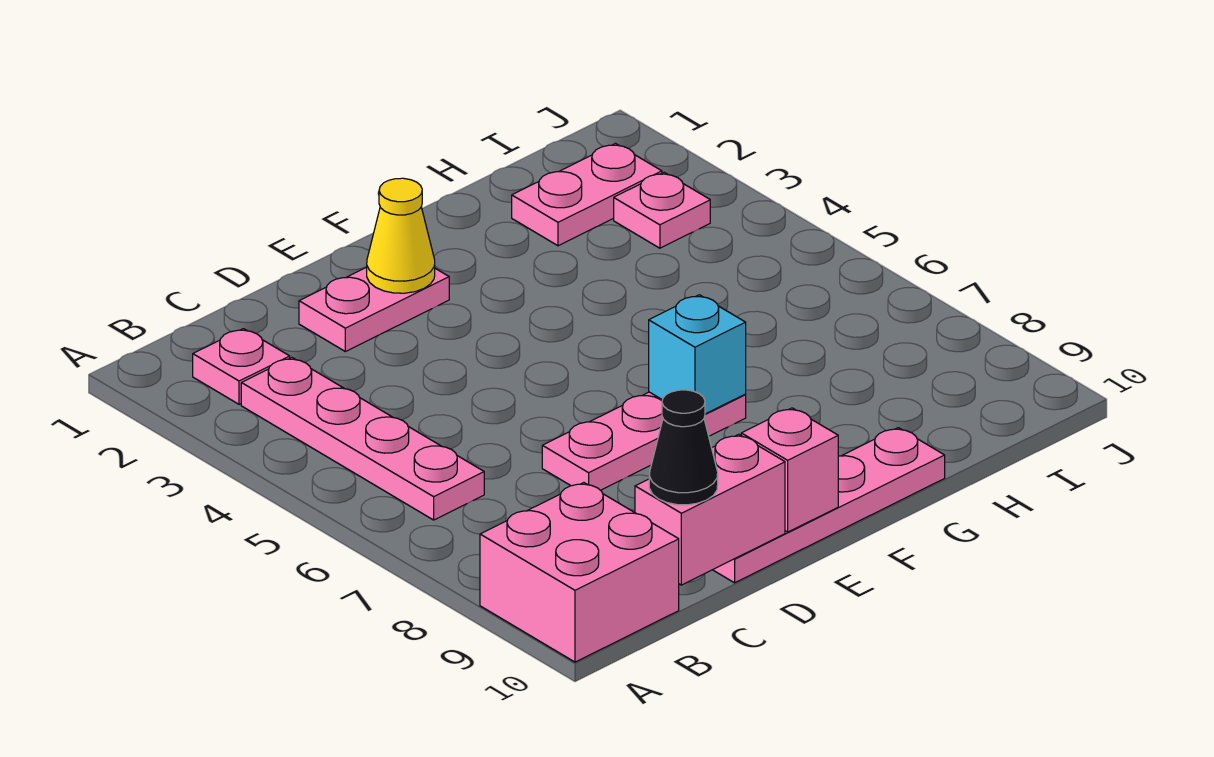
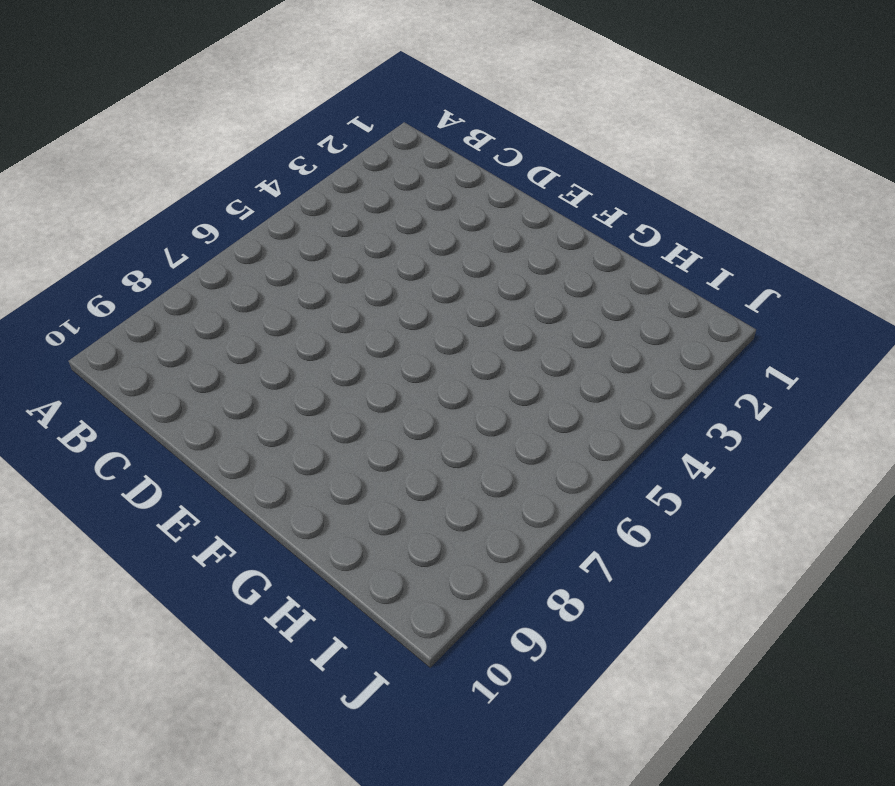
none -> pink brick A9:B10 level 1
none -> pink plate B2 level 1
none -> pink plate B3:B6 level 1

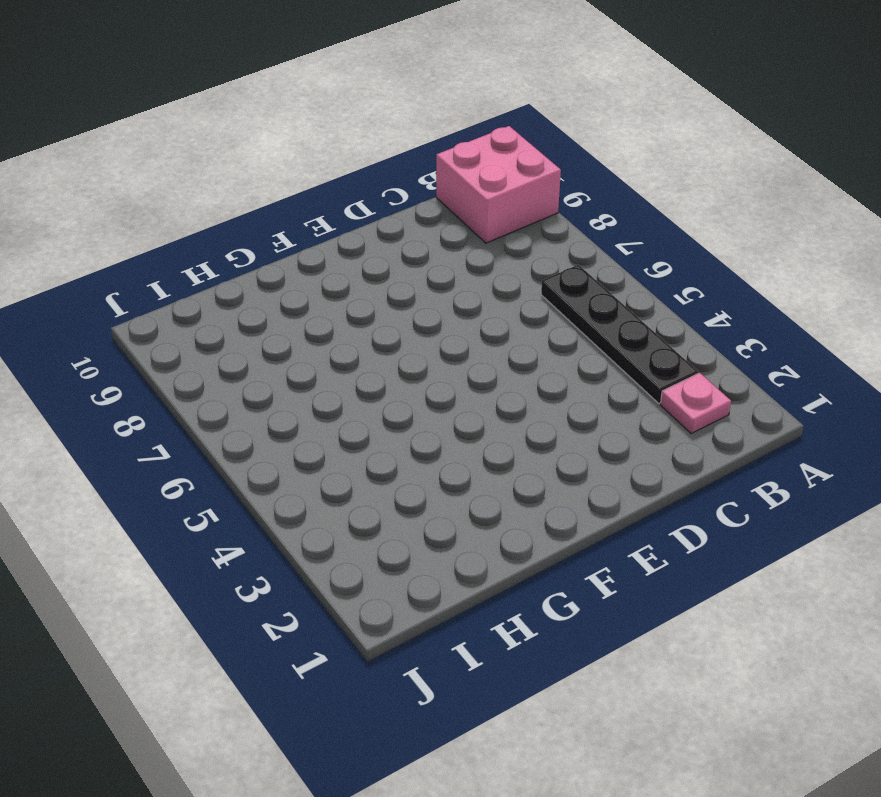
black plate B3:B6 level 1 -> pink plate B3:B6 level 1
none -> pink plate D2:E2 level 1
none -> pink plate D7:F7 level 1
none -> pink plate D10:G10 level 1

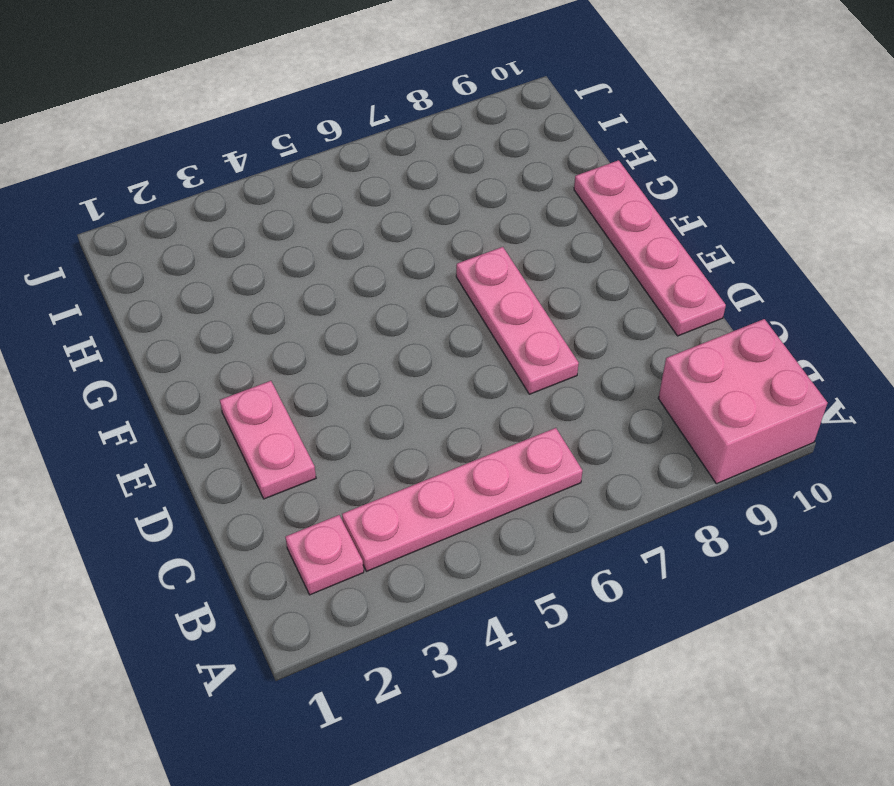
none -> pink plate H2:I2 level 1
none -> pink plate I3 level 1
none -> pink brick C10:D10 level 2

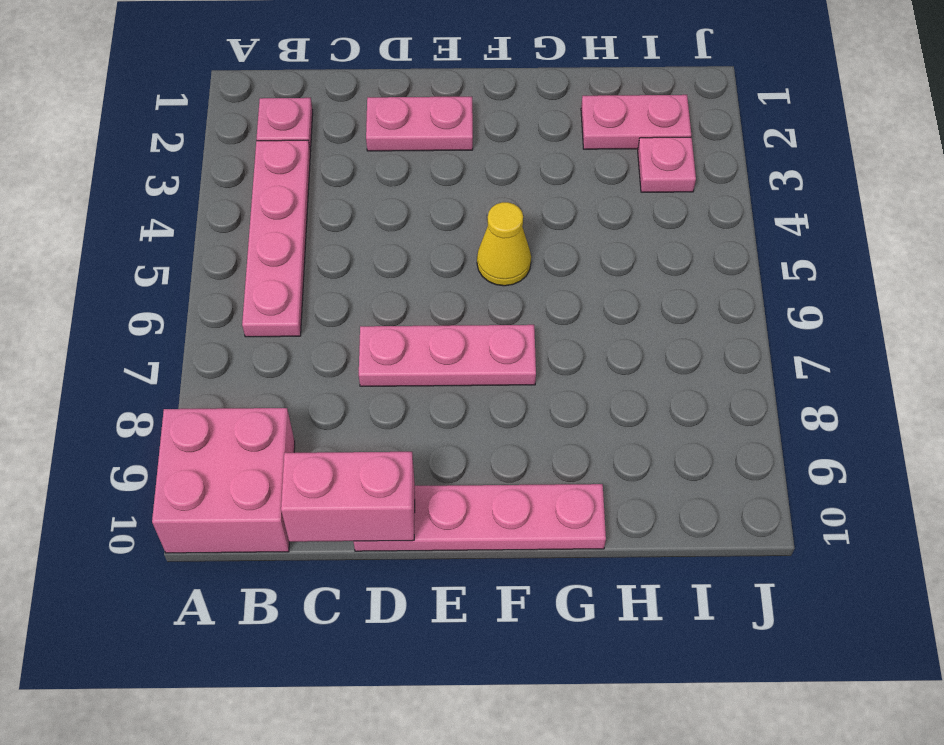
yellow cone F5 level 1 -> yellow cone E2 level 2
none -> pink brick E10 level 2
none -> cyan brick F7 level 2
none -> black cone C10 level 3

